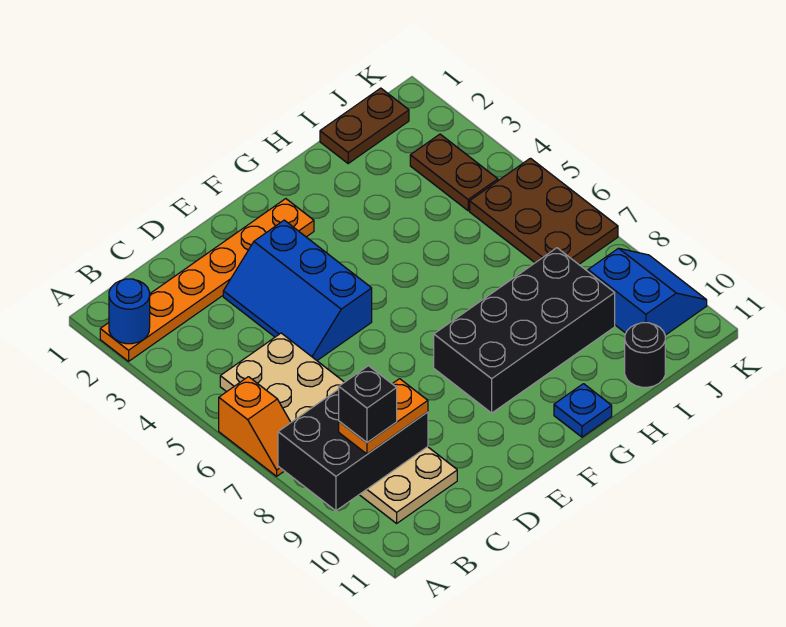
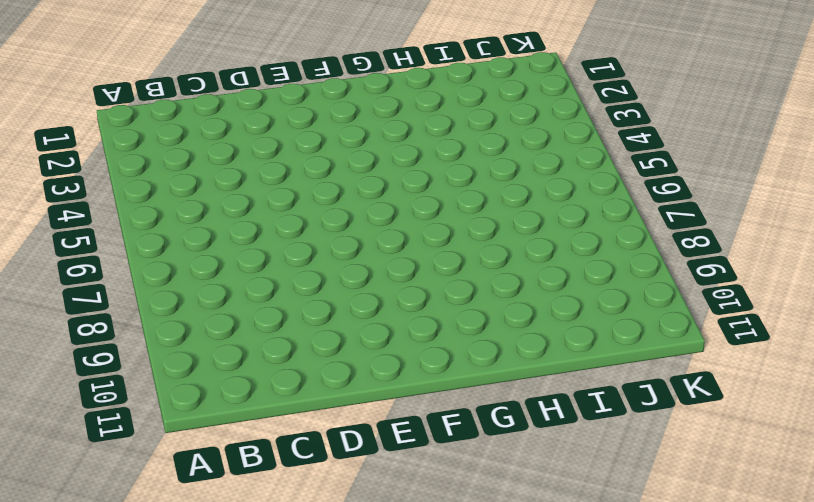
none -> orange plate A2:F2 level 1
none -> orange slope A6:A7 level 1 top 6
none -> tan plate B5:C10 level 1

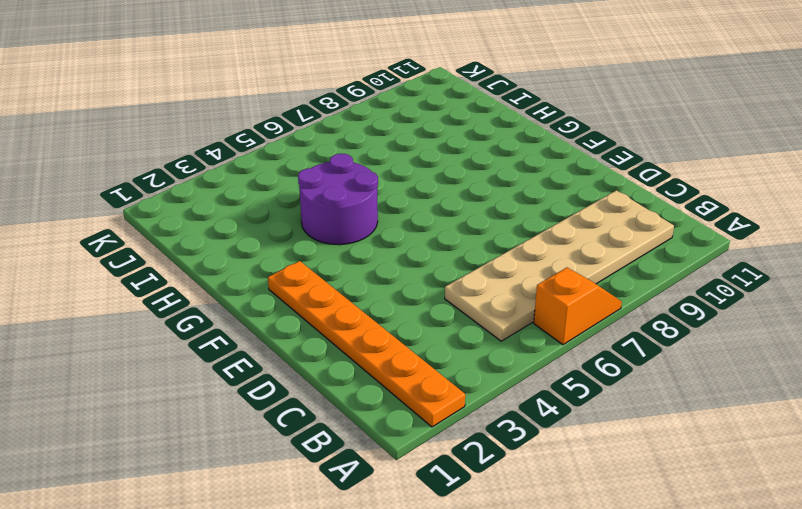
purple round brick G4:H5 level 1 -> none
none -> blue slope D3:E5 level 1 top E
none -> black brick F8:I9 level 1
none -> blue plate G11 level 1

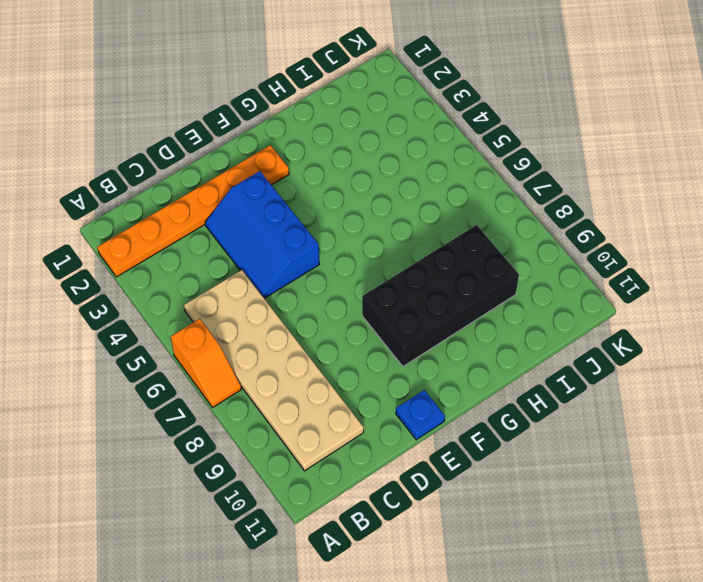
blue plate E11 level 1 -> blue plate G11 level 1
none -> brown plate I1:J1 level 1
none -> black round brick I11 level 1
none -> brown plate J3:J4 level 1

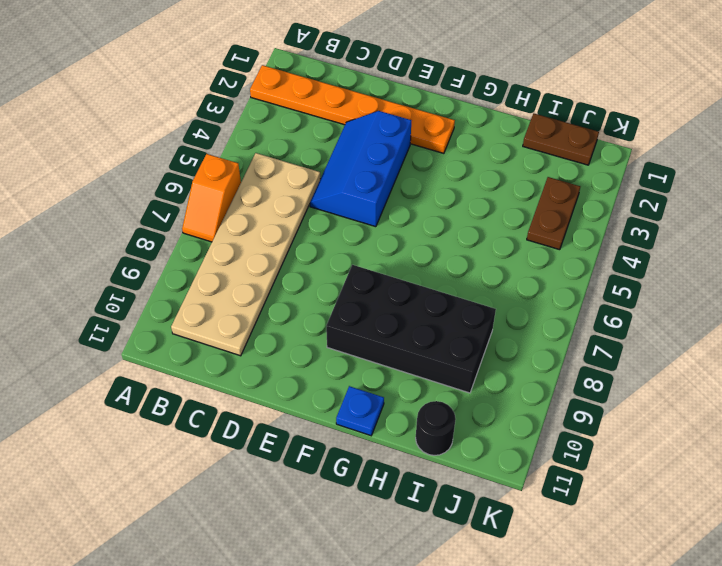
none -> brown plate J5:K7 level 1
none -> blue slope J9:K10 level 1 top J
none -> blue round brick A2 level 2

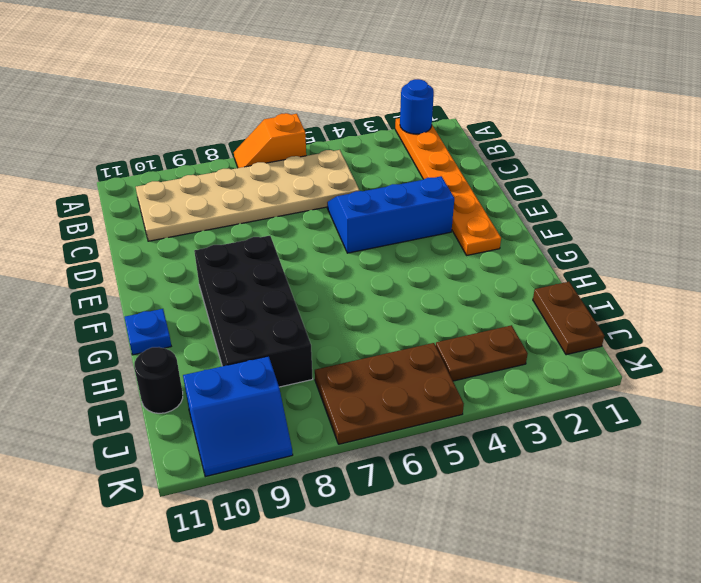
none -> black brick A8:C9 level 2
none -> orange plate B9:C9 level 3
none -> black brick B9 level 4

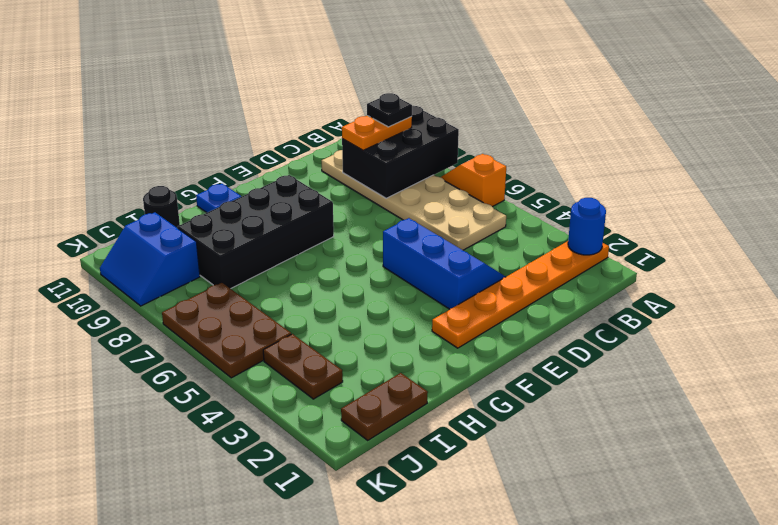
black plate B9 level 4 -> black brick B9 level 4

